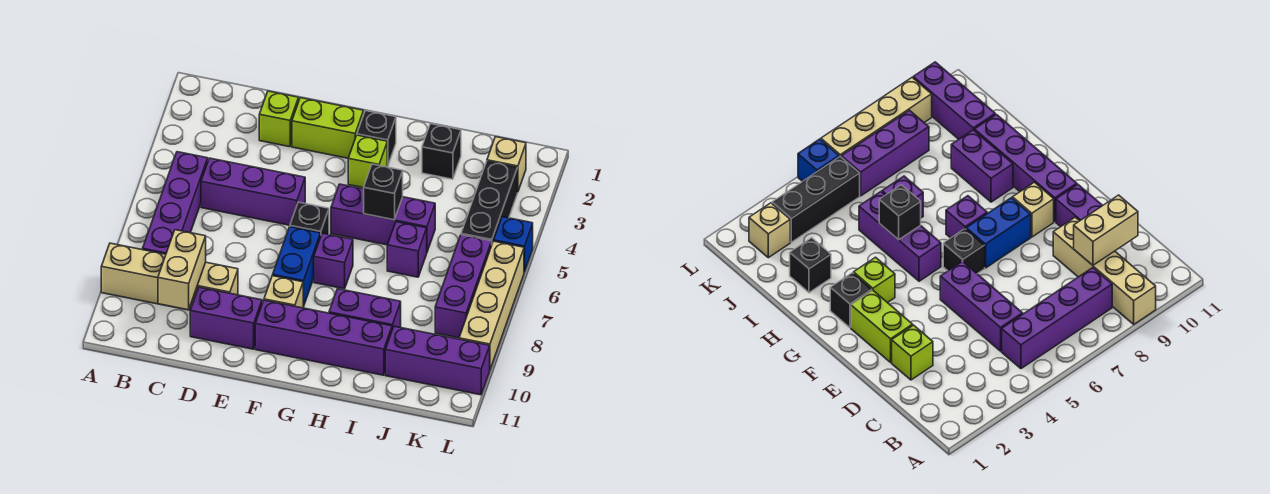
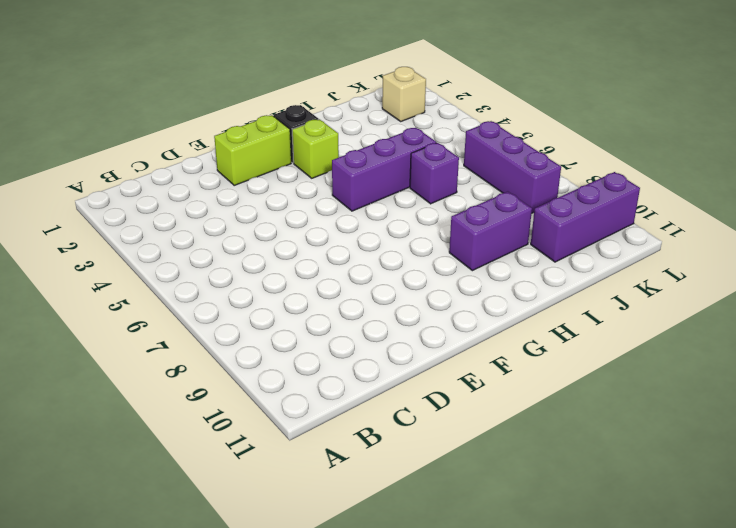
none -> tan brick A9:D9 level 1
none -> purple brick B5:B8 level 1
none -> purple brick C5:E5 level 1

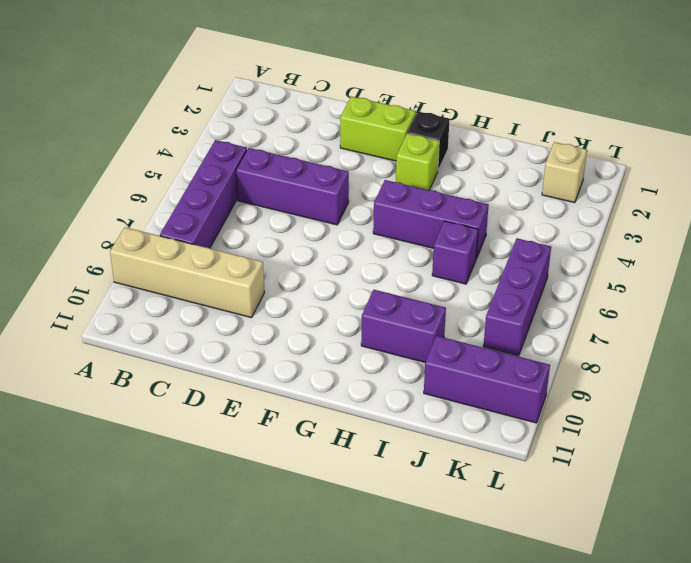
none -> lime brick D2 level 1
none -> purple brick D10:E10 level 1
none -> black brick F6 level 1

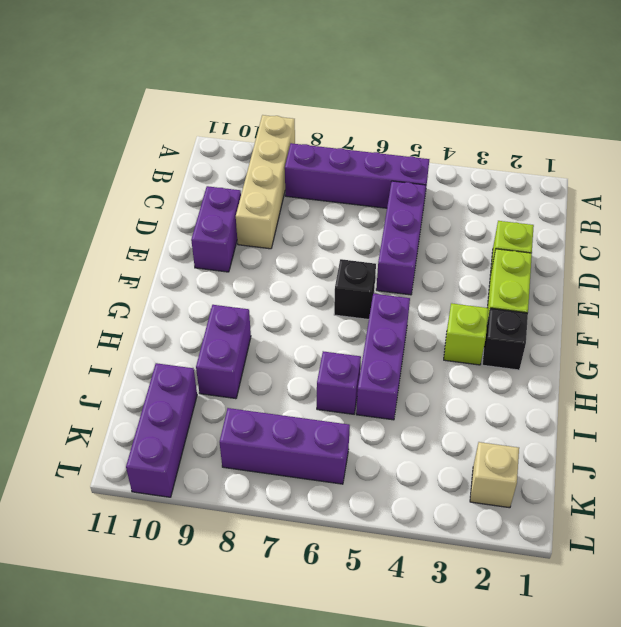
none -> blue brick F7:F8 level 1
none -> tan brick F9 level 1
none -> purple brick F10:I10 level 1

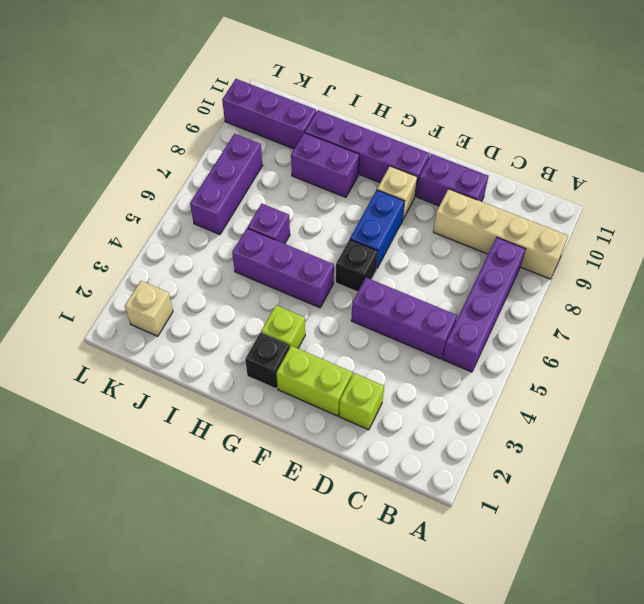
none -> purple brick G7 level 1
none -> black brick I2 level 1
none -> black brick K3:K5 level 1

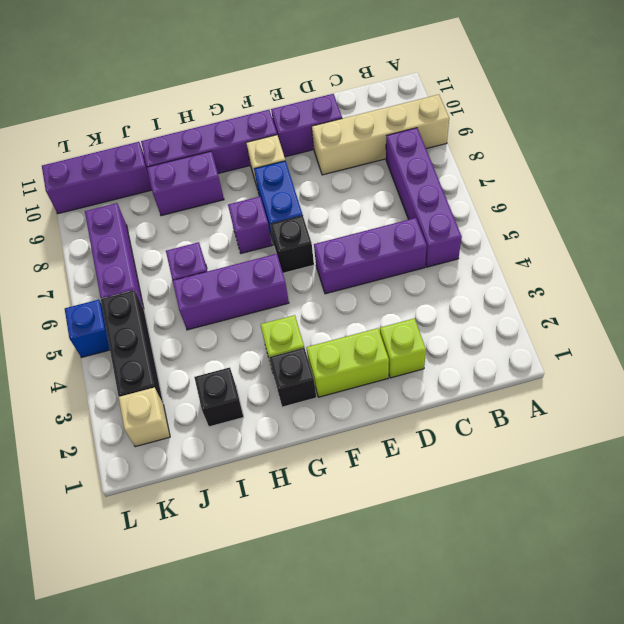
none -> tan brick L6:L9 level 1
none -> tan brick C9:C10 level 2
none -> black brick H5 level 2

